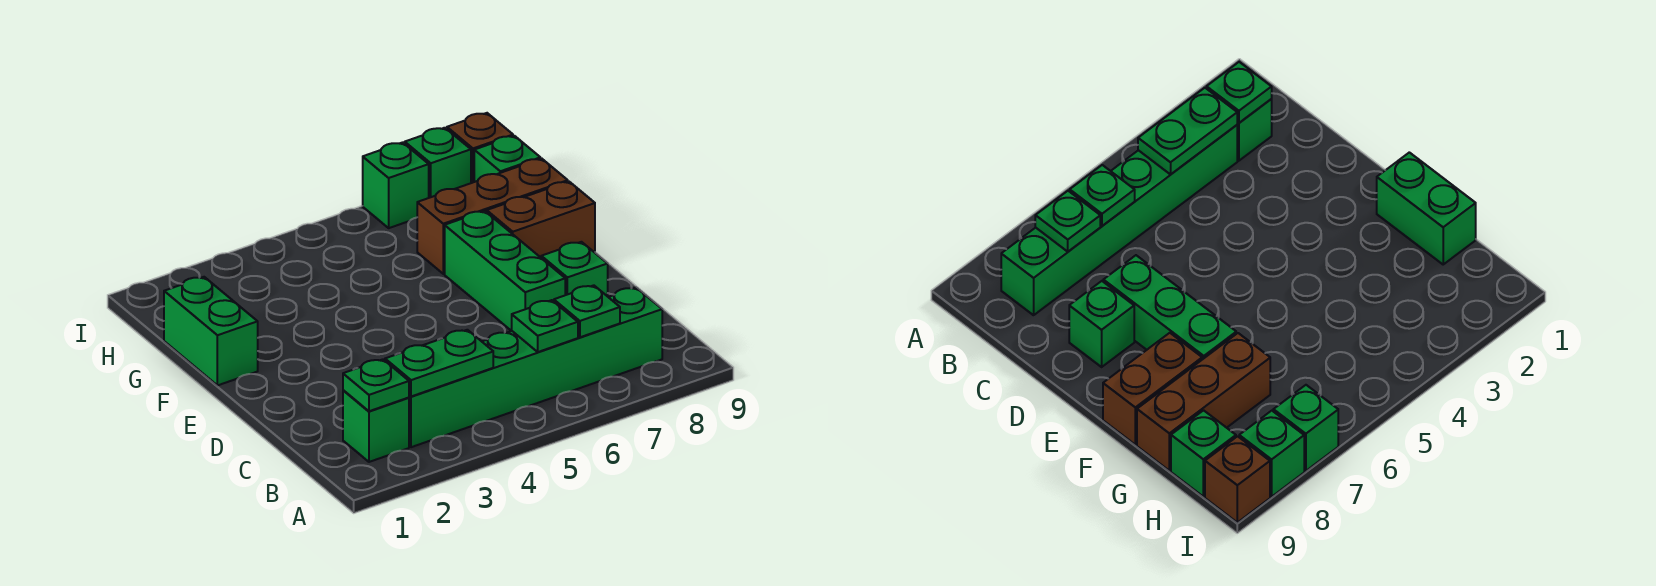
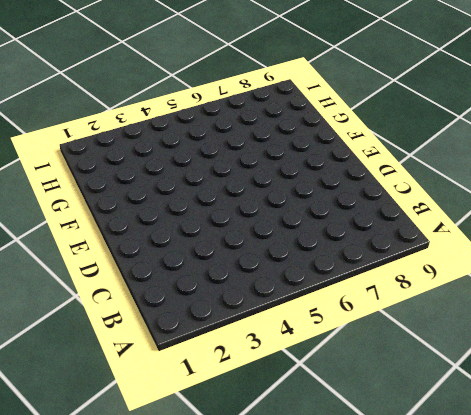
none -> green brick B2 level 1
none -> green brick B3:B8 level 1
none -> green brick D7:F7 level 1

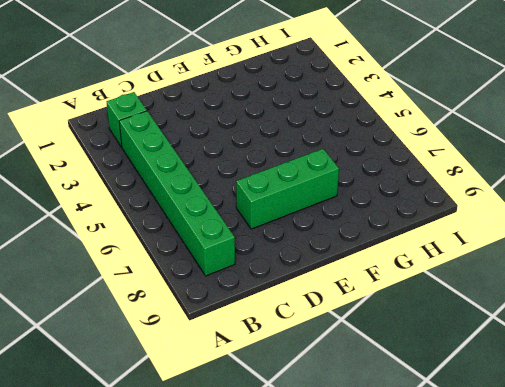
none -> green brick D8 level 1
none -> green brick F1:G1 level 1
none -> brown brick F8:F9 level 1

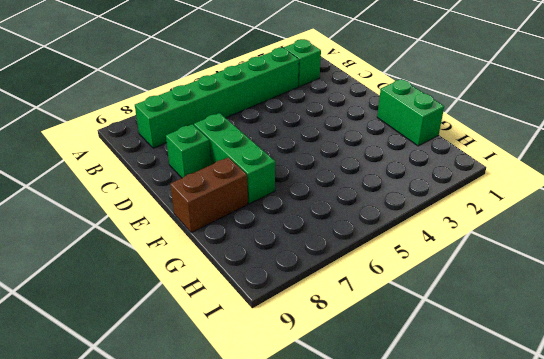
none -> brown brick G7:G9 level 1
none -> green brick H9 level 1
none -> green brick I7 level 1

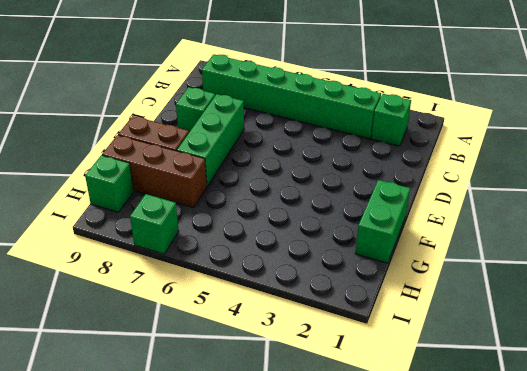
none -> green brick I8 level 1
none -> brown brick I9 level 1
none -> green plate B2 level 2

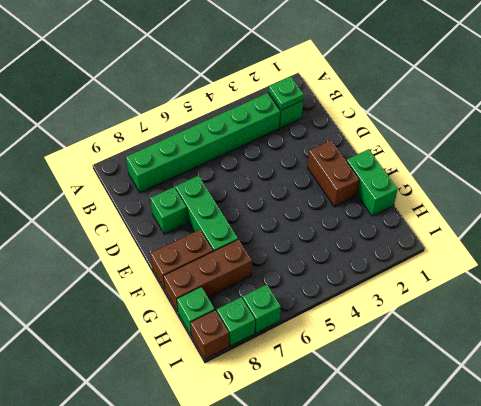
brown brick E2:F2 level 1 -> none
none -> green plate B3:B4 level 2
none -> green plate B6 level 2
none -> green plate B7 level 2

